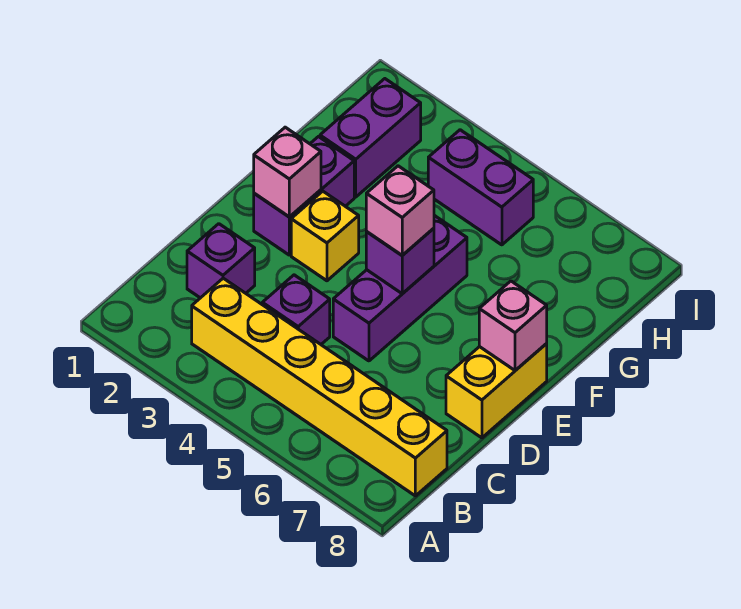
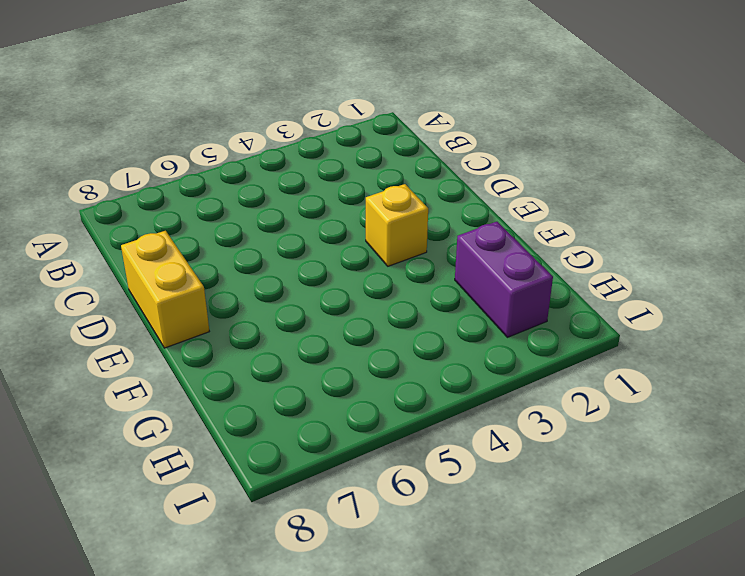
none -> yellow brick B3:B8 level 1
none -> purple brick C2 level 1
none -> purple brick C4 level 1

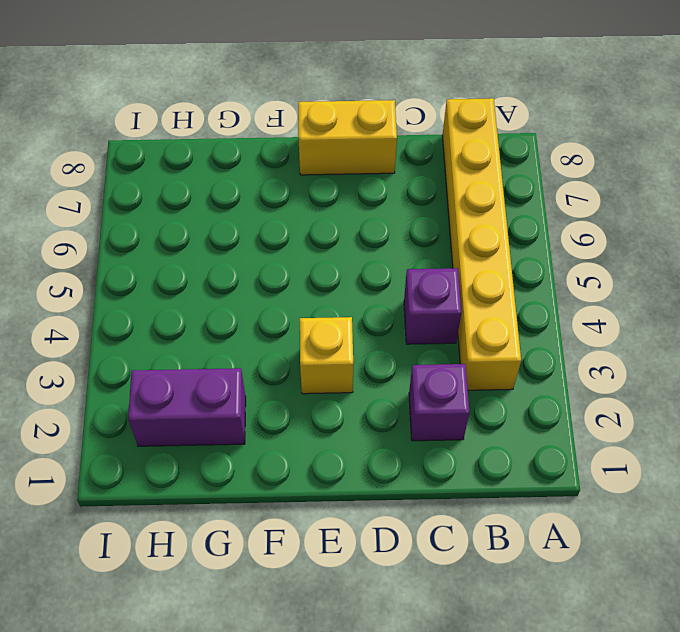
none -> purple brick D5:F5 level 1
none -> purple brick E2:F2 level 1
none -> purple brick H4:H5 level 1

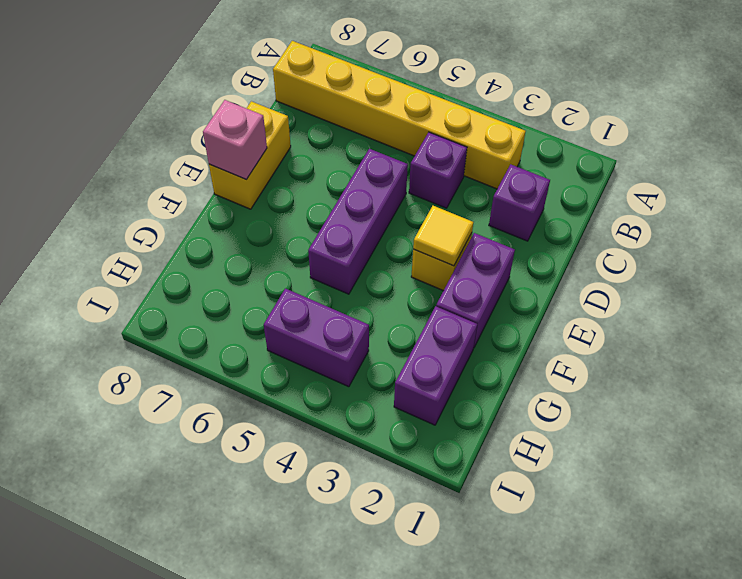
yellow tile E3 level 2 -> none
none -> pink brick E2 level 2
none -> purple brick E5 level 2
none -> pink brick E5 level 3

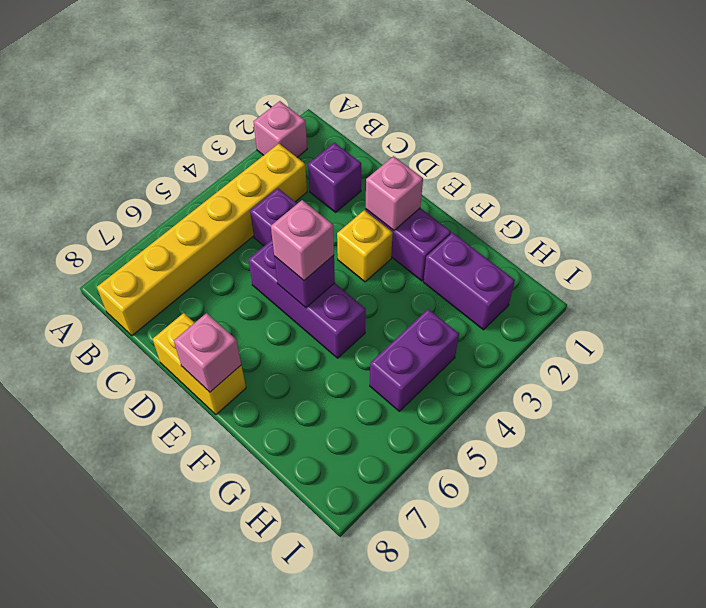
pink brick A2 level 1 -> none

